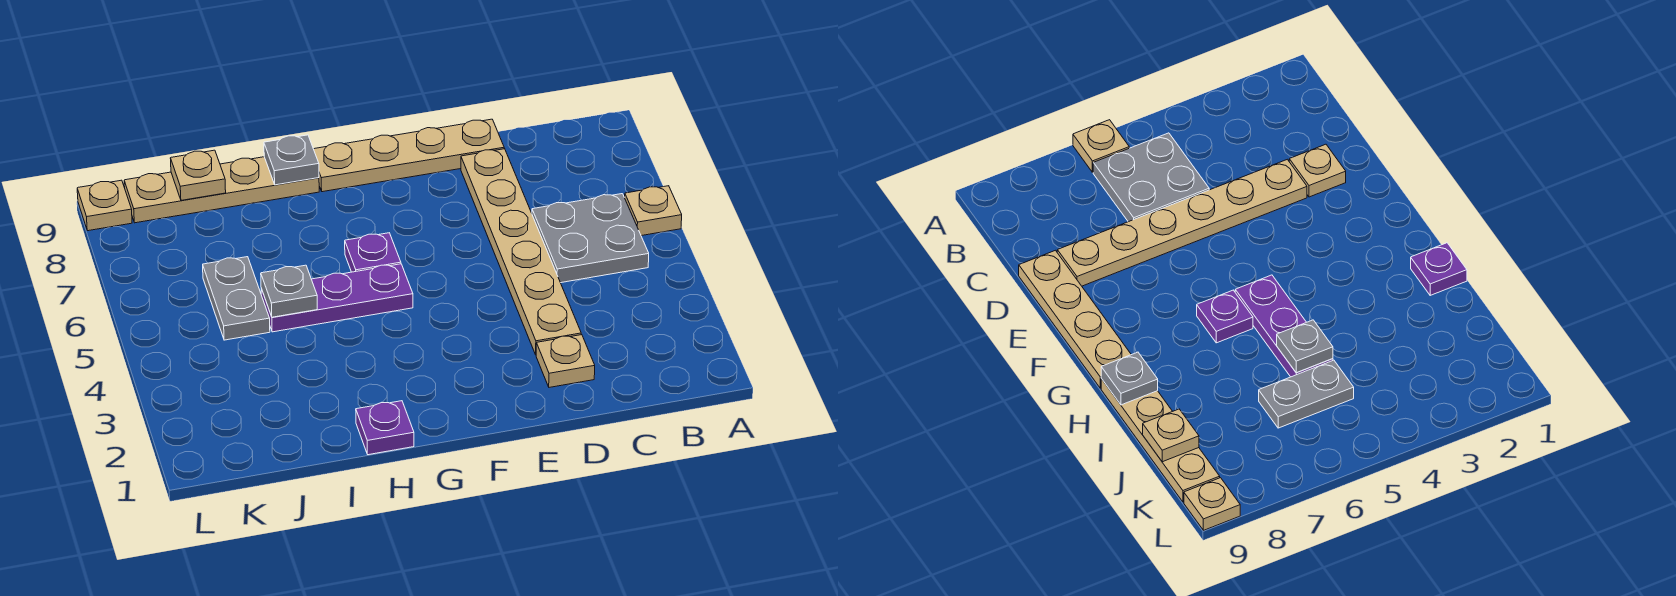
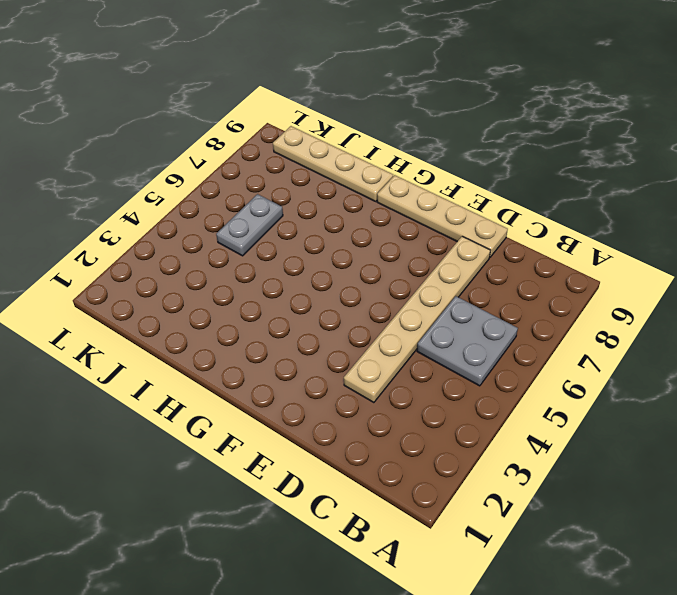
none -> tan plate A6 level 1
none -> tan plate D2 level 1
none -> purple plate G5:I5 level 1

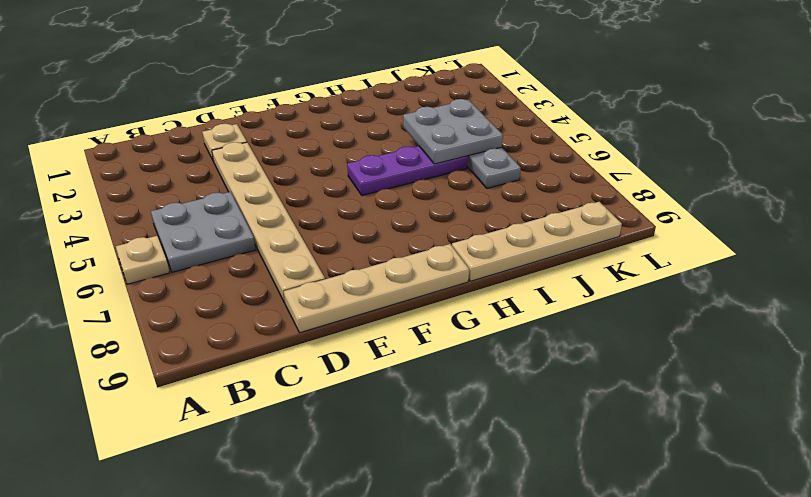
grey plate I4:J5 level 2 -> grey plate I5 level 2
none -> purple plate G6 level 1
none -> purple plate H1 level 1
none -> tan plate L9 level 1

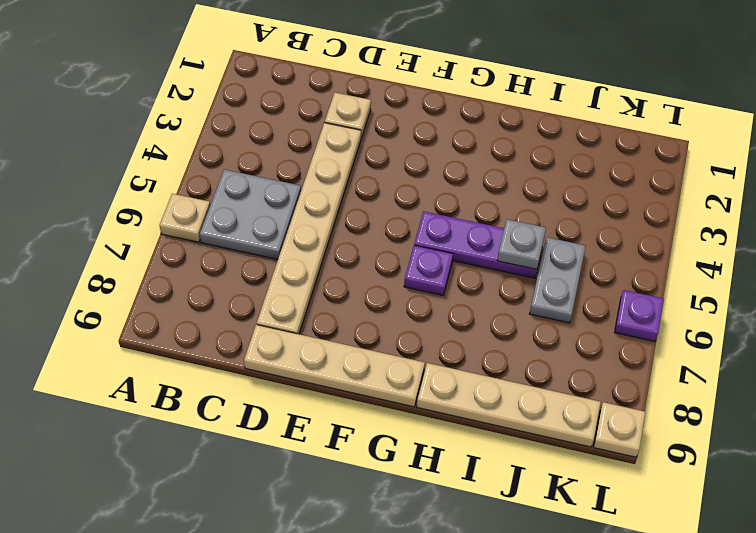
purple plate L6 level 1 -> purple plate H1 level 1
none -> grey plate H9 level 2
none -> tan plate J9 level 2

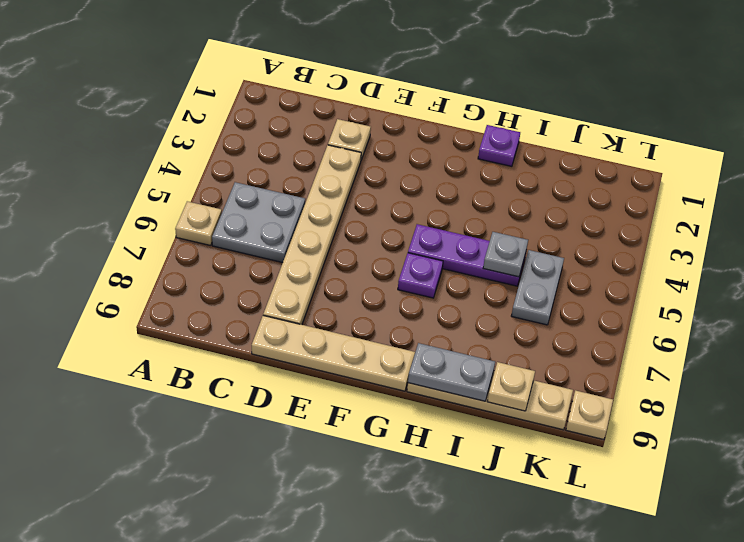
grey plate H9:I9 level 2 -> grey plate H9 level 2

